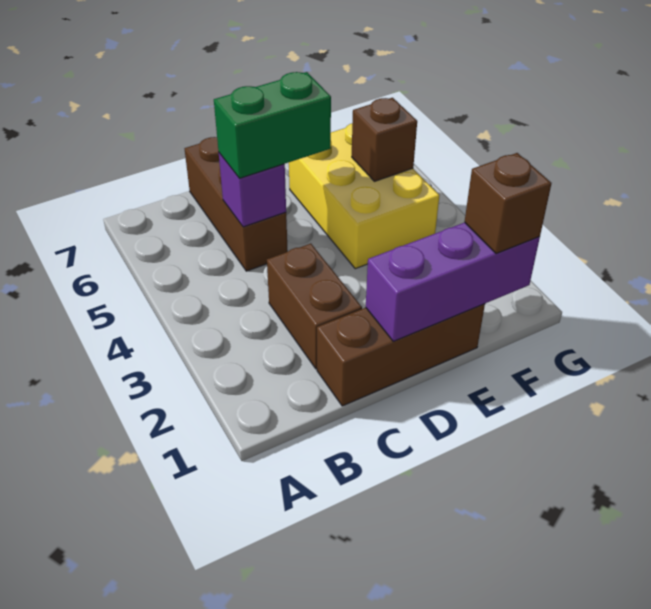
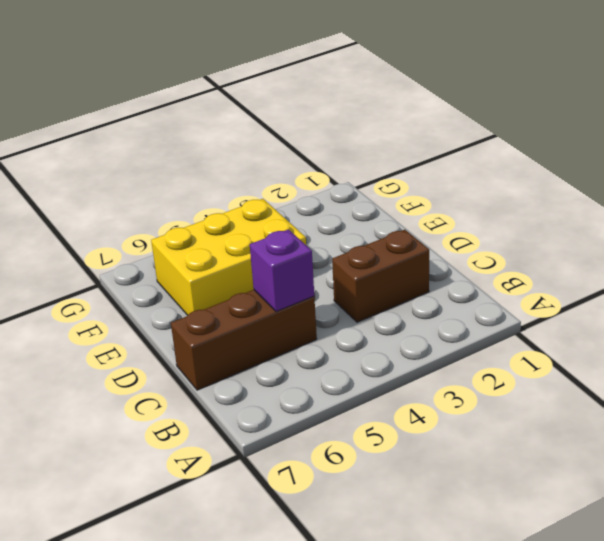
none -> brown brick C1:E1 level 1
none -> purple brick D1:F1 level 2

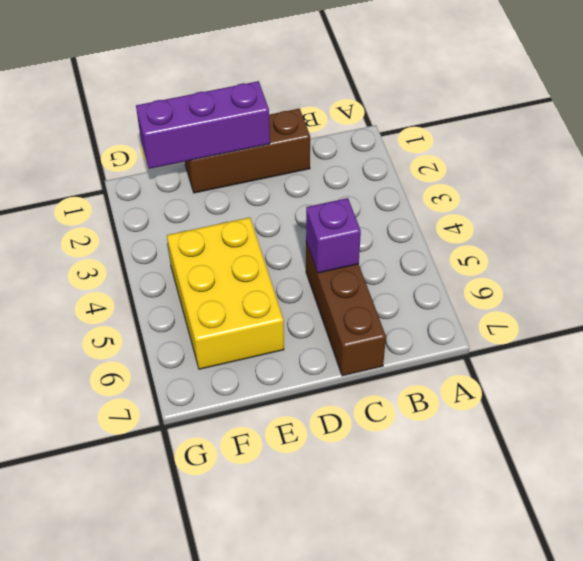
none -> brown brick C2:C3 level 1
none -> brown brick F5 level 2

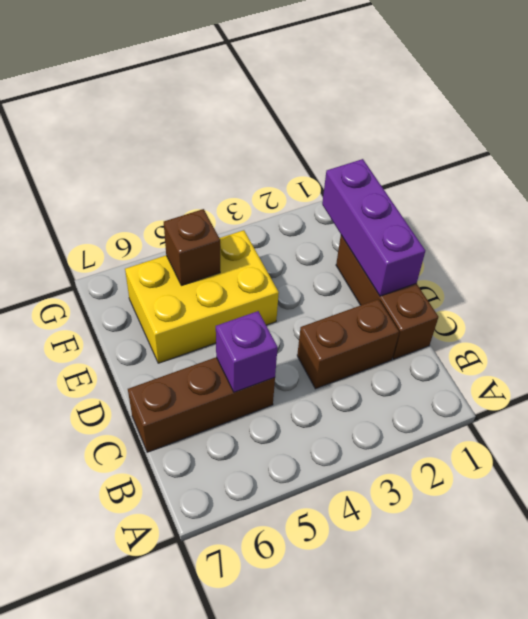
none -> green brick C5:D5 level 3
none -> brown brick F1 level 3

